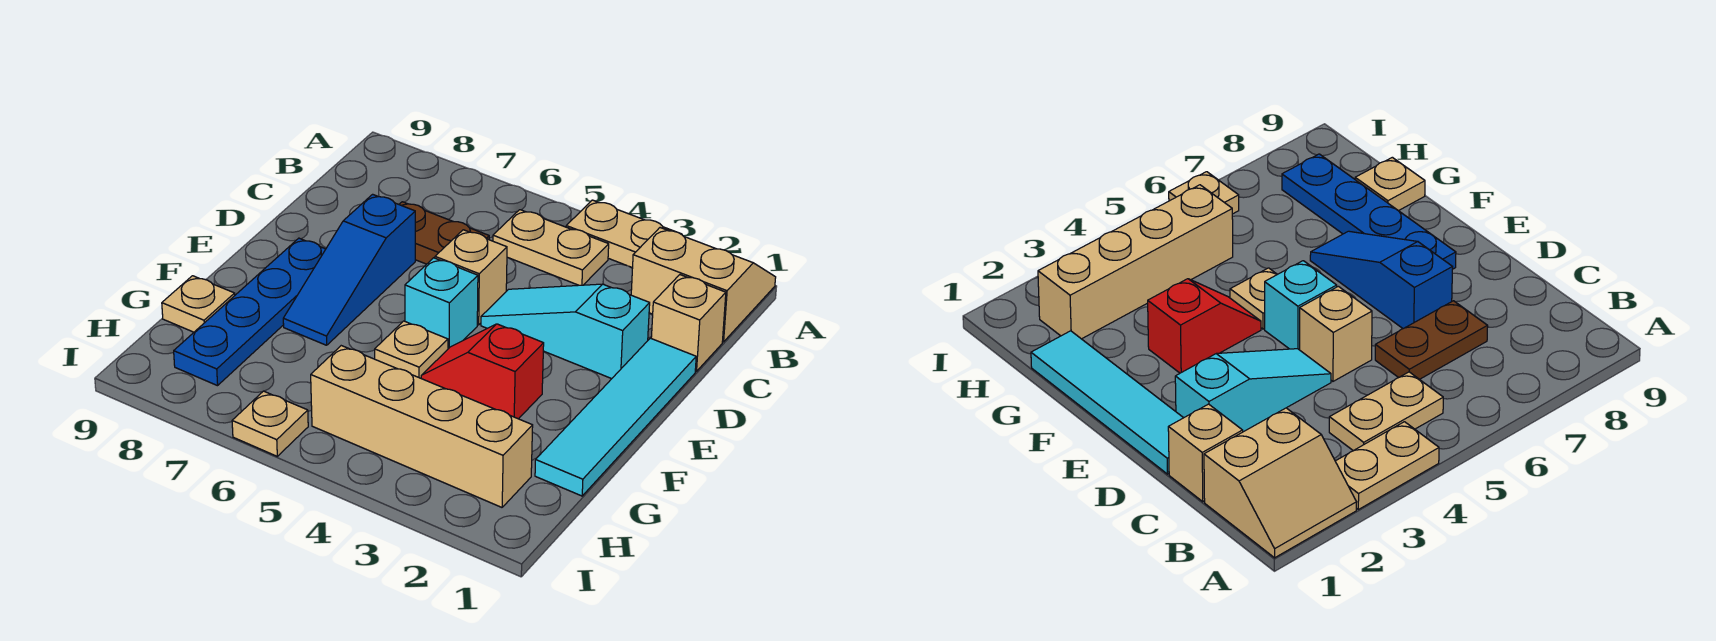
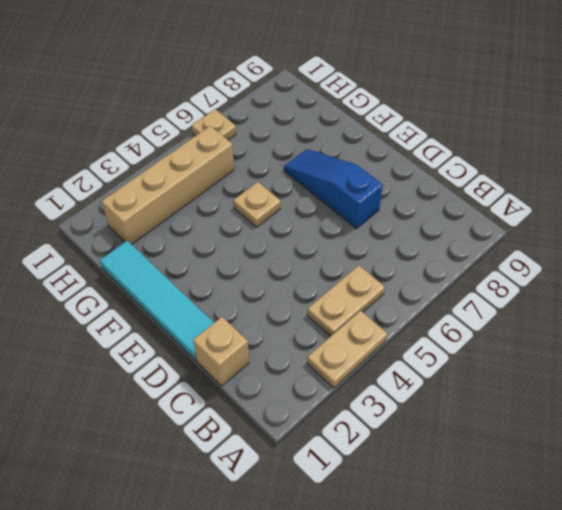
none -> tan slope A1:B2 level 1 top B
none -> brown plate C6:C7 level 1
none -> cyan slope D2:D4 level 1 top 2

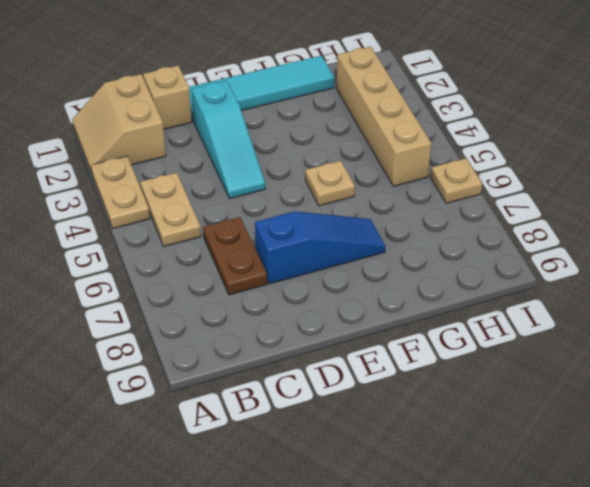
none -> tan brick D5 level 1
none -> cyan brick E5 level 1
none -> blue plate E8:H8 level 1

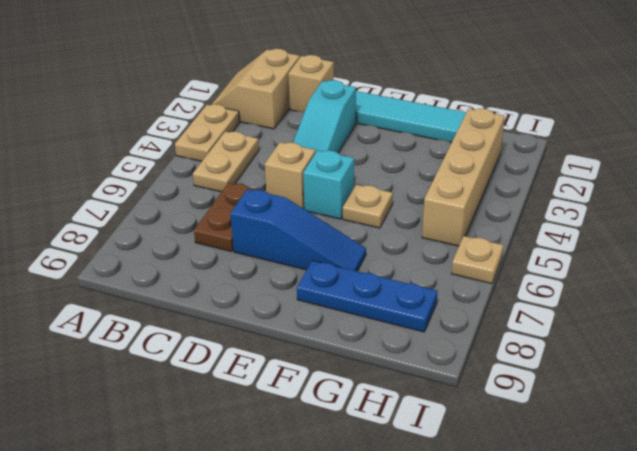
blue plate F8:H8 level 1 -> blue plate E8:H8 level 1
none -> red slope F3:F4 level 1 top 3
none -> tan plate G9 level 1

